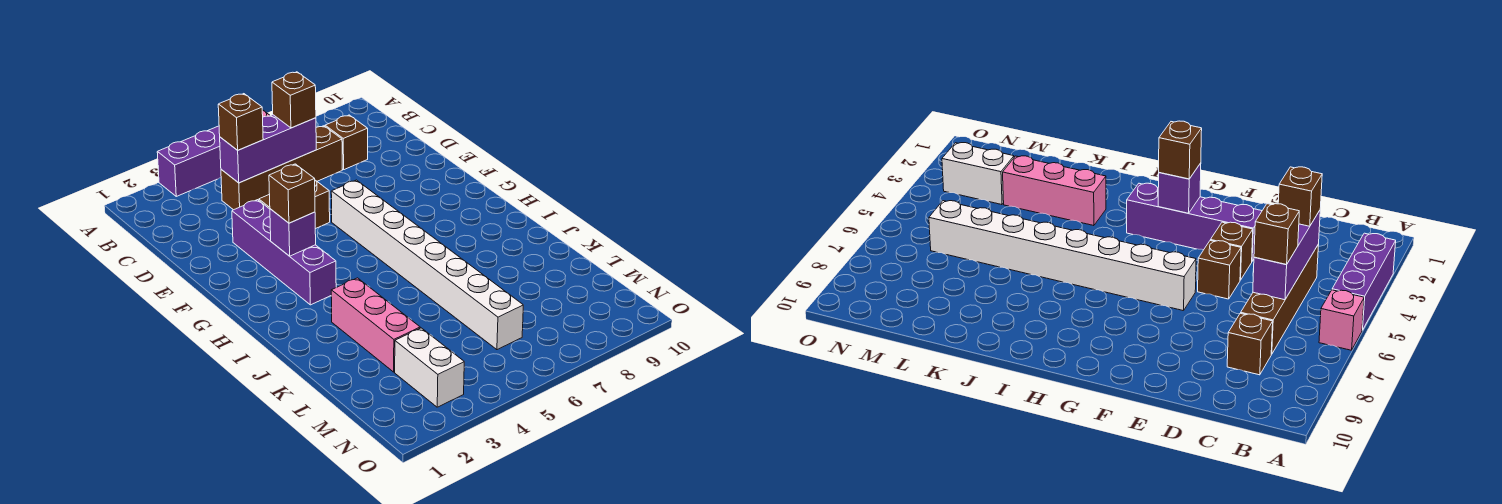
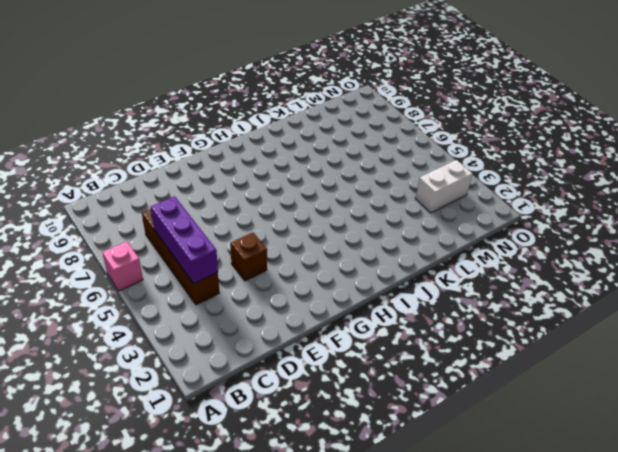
none -> purple brick A3:A5 level 1
none -> brown brick C8 level 1
none -> purple brick E3:H3 level 1

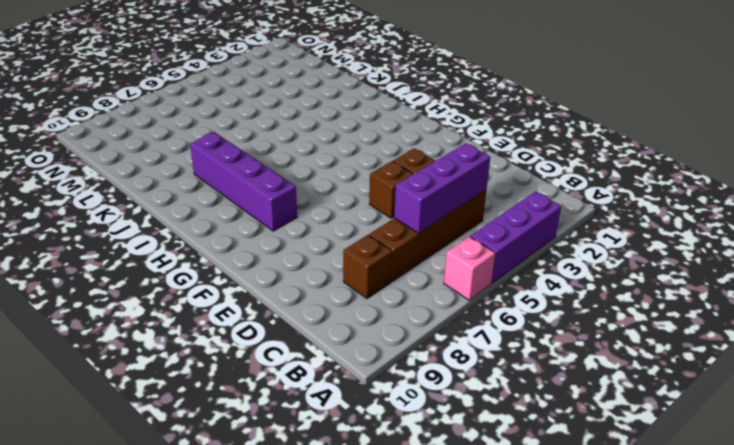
purple brick G8:J8 level 1 -> purple brick E3:H3 level 1
none -> white brick F6:M6 level 1
none -> pink brick J3:L3 level 1
none -> white brick M3:N3 level 1

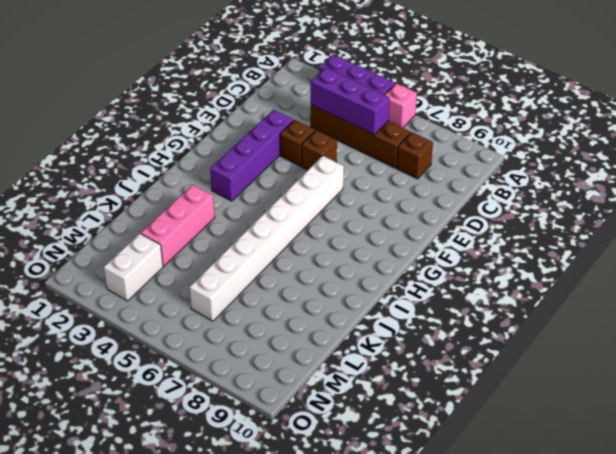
none -> purple brick G3 level 2
none -> brown brick C4 level 3
none -> brown brick C6 level 3

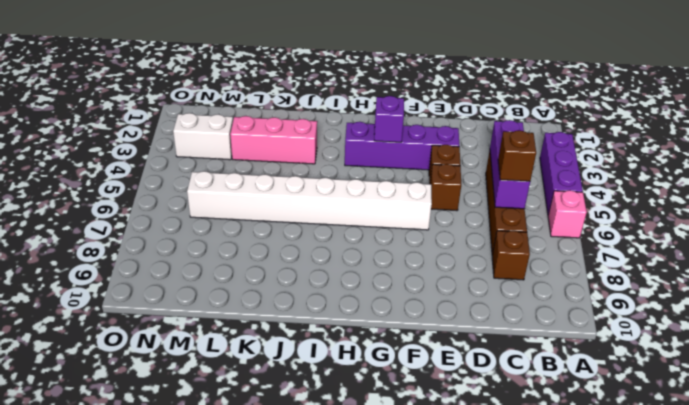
none -> brown brick C4 level 3
none -> brown brick G3 level 3

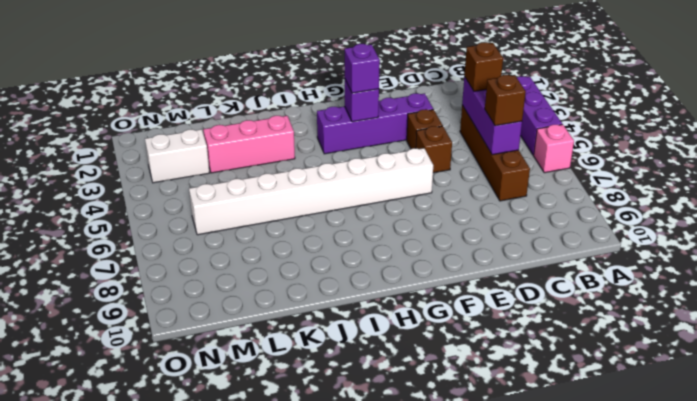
purple brick G3 level 3 -> brown brick G3 level 3
none -> brown brick C8 level 1

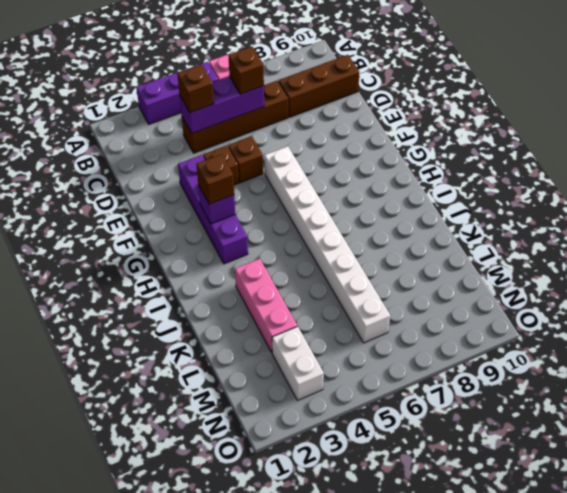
brown brick C8:C10 level 1 -> brown brick C8 level 1

